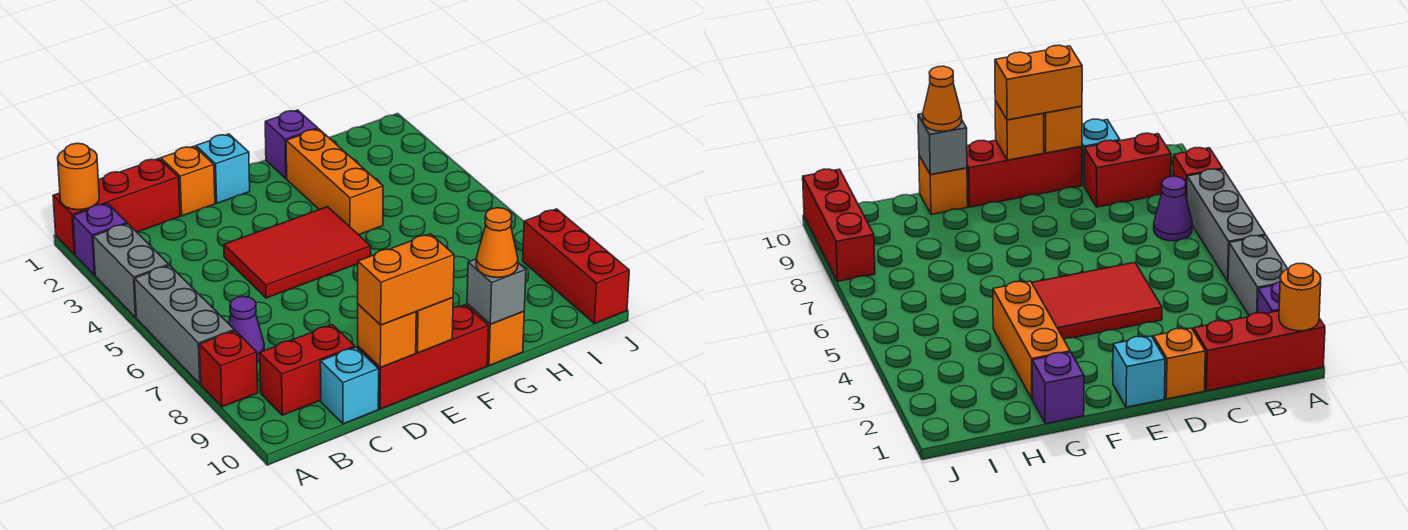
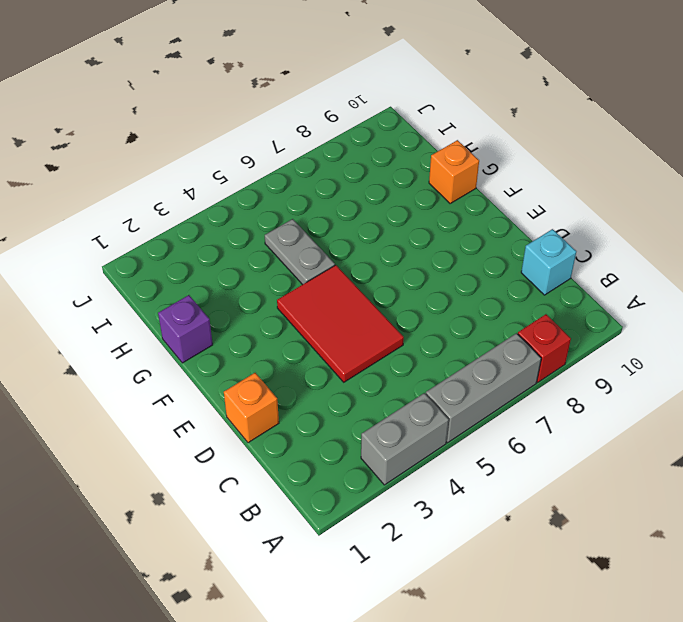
grey plate G5:H5 level 1 -> none
none -> red brick A1:C1 level 1
none -> purple brick A2 level 1
none -> purple cone B7 level 1

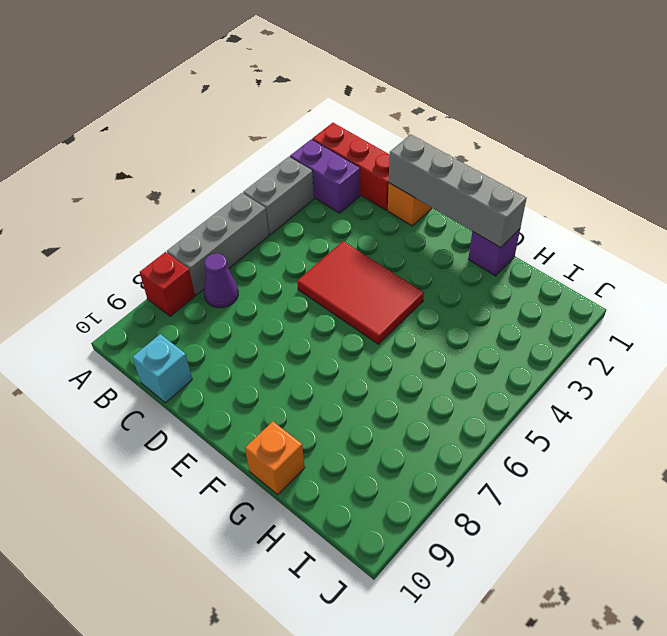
purple brick A2:B2 level 1 -> purple brick A2 level 1
grey brick D1:G1 level 2 -> none
none -> red brick B9:C9 level 1
none -> red brick D10:F10 level 1
none -> cyan brick E1 level 1

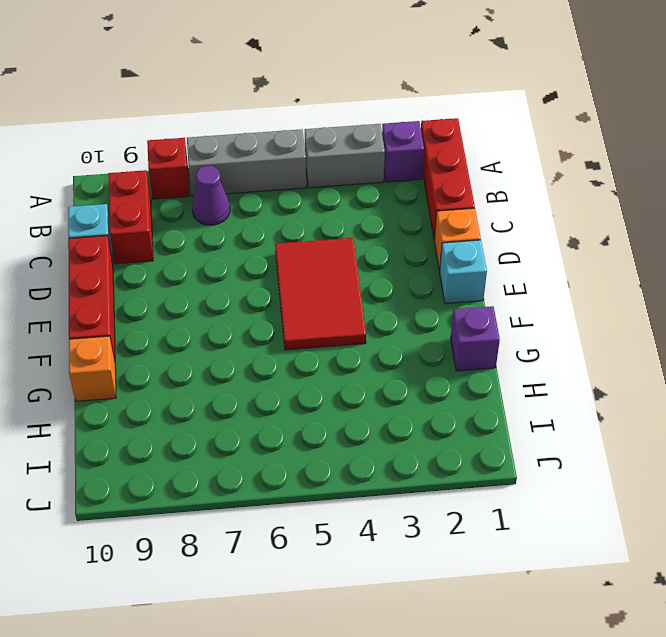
none -> orange brick G2:G4 level 1
none -> red brick J8:J10 level 1
none -> orange round brick A1 level 2

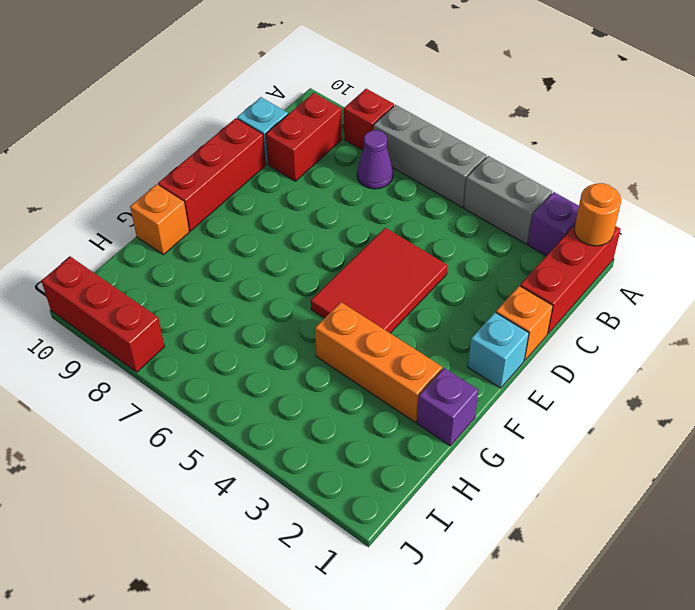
none -> orange brick D10 level 2
none -> orange brick E10 level 2
none -> grey brick G10 level 2

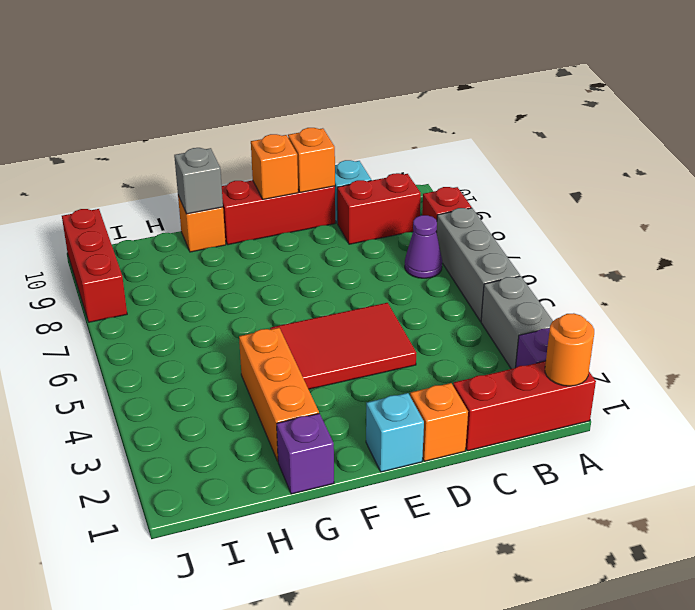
none -> orange brick D10:E10 level 3
none -> orange cone G10 level 3

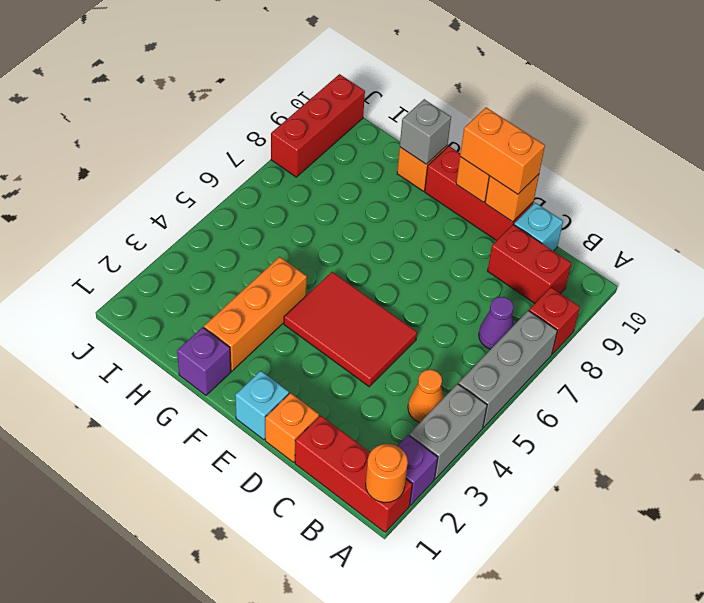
orange cone B4 level 1 -> orange cone G10 level 3

